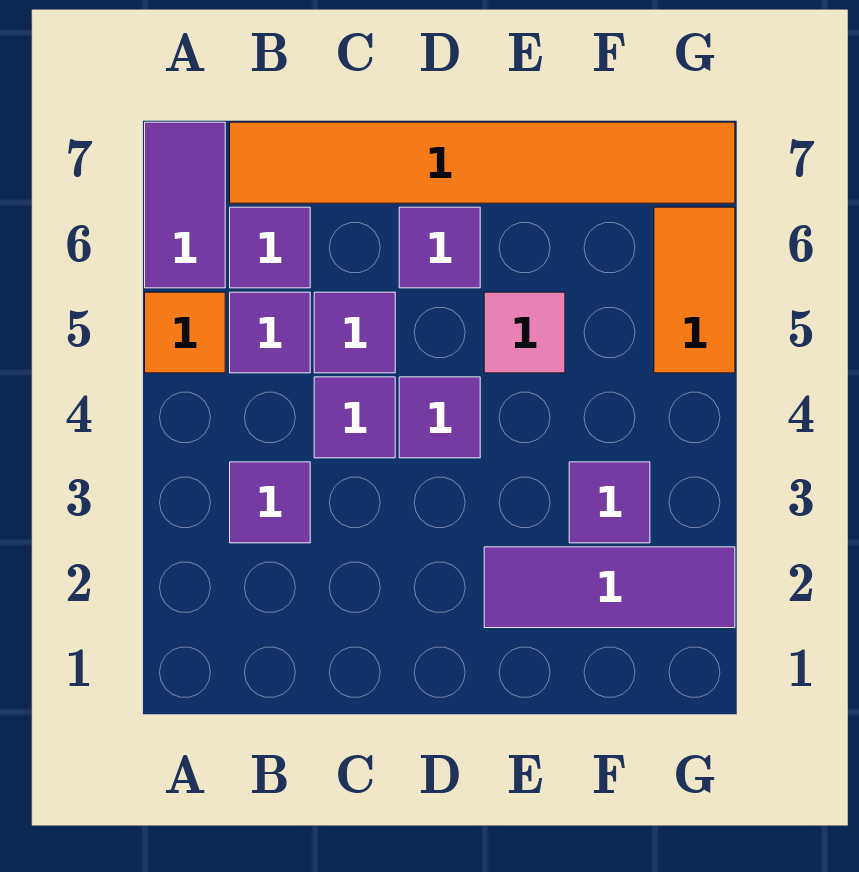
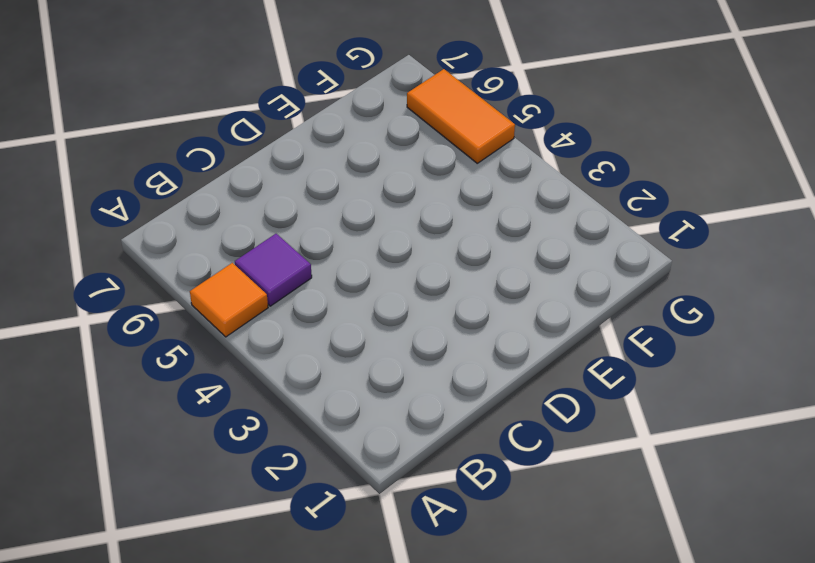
none -> purple tile A6:A7 level 1
none -> purple tile B3 level 1
none -> purple tile B6 level 1

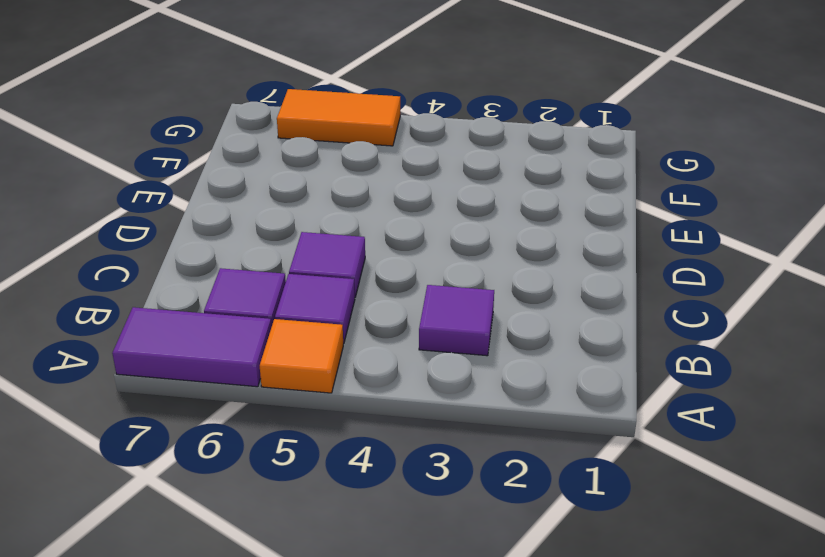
none -> orange tile B7:G7 level 1
none -> purple tile C4 level 1
none -> purple tile D4 level 1

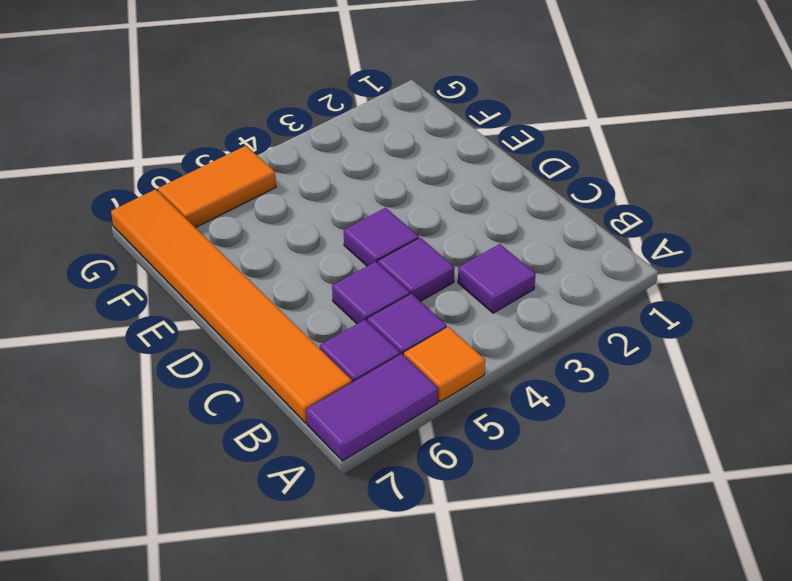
none -> purple tile D6 level 1
none -> purple tile E2:G2 level 1
none -> pink tile E5 level 1

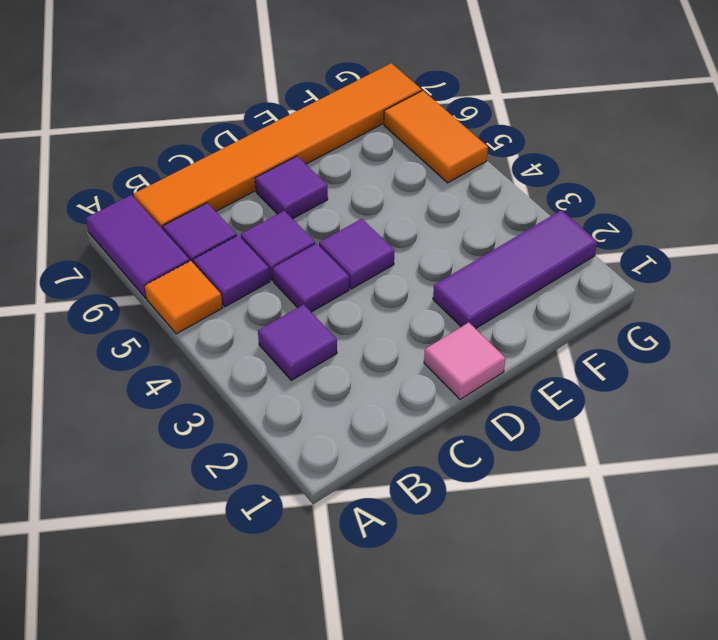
pink tile D1 level 1 -> pink tile E5 level 1
none -> purple tile F3 level 1

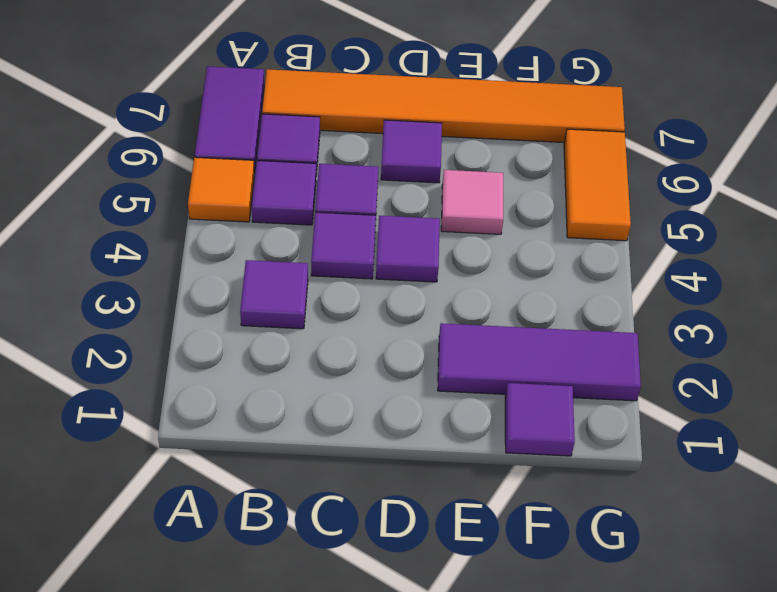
purple tile F1 level 1 -> purple tile F3 level 1

